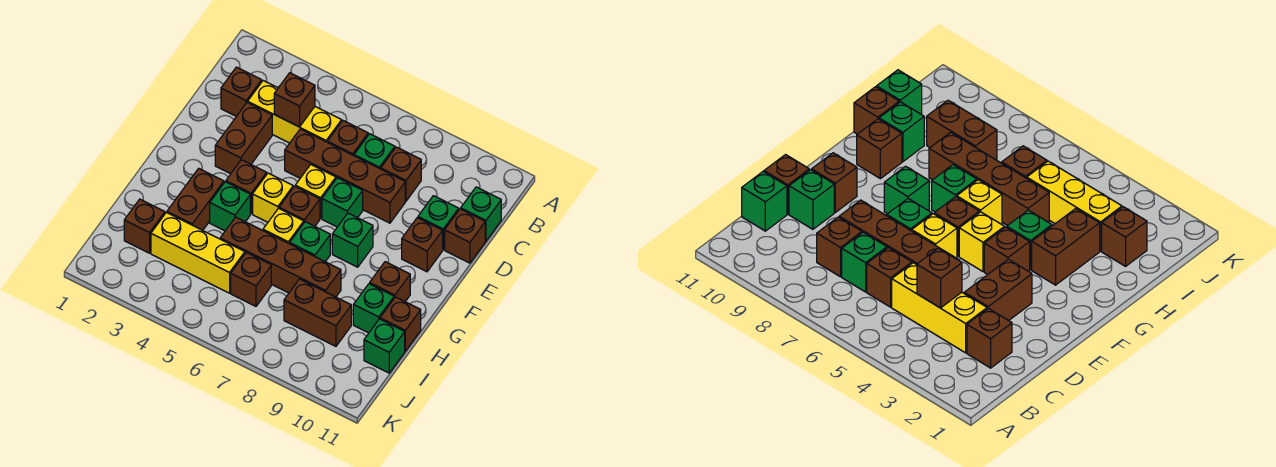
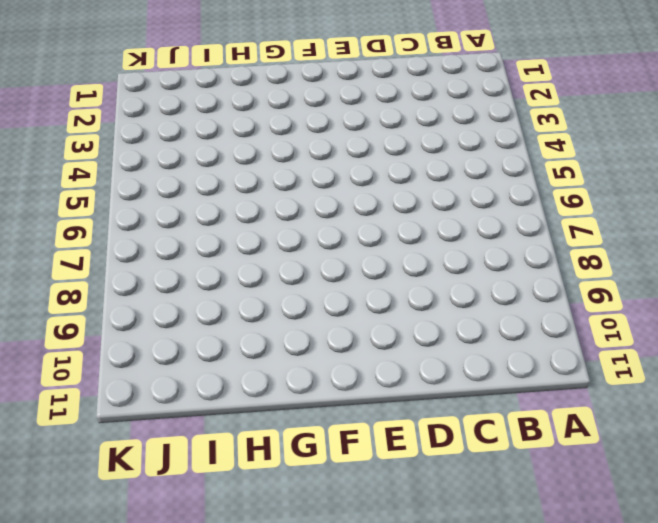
none -> brown brick C2 level 1
none -> yellow brick C3:C5 level 1
none -> brown brick C6 level 1
none -> green brick C7 level 1

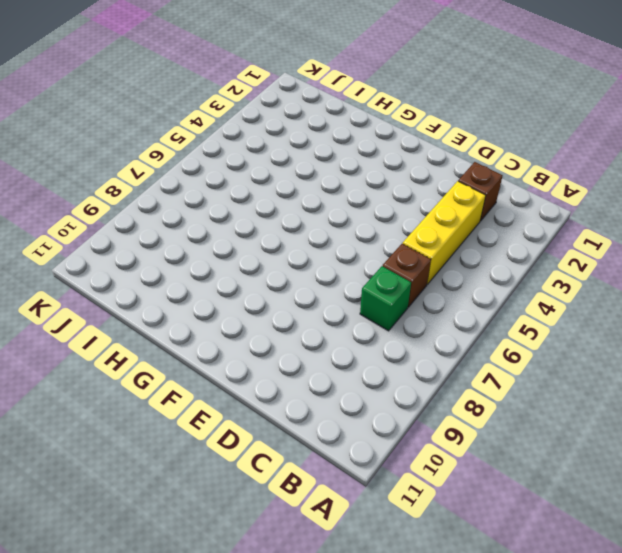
none -> brown brick C8 level 1
none -> green brick C11 level 1
none -> brown brick D3:E3 level 1
none -> brown brick D5:D8 level 1

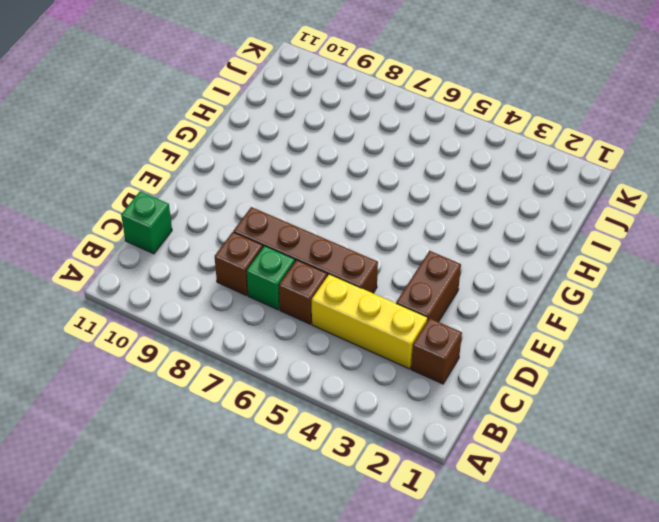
none -> green brick D10 level 1
none -> brown brick D11 level 1
none -> yellow brick E6 level 1
none -> green brick E7 level 1

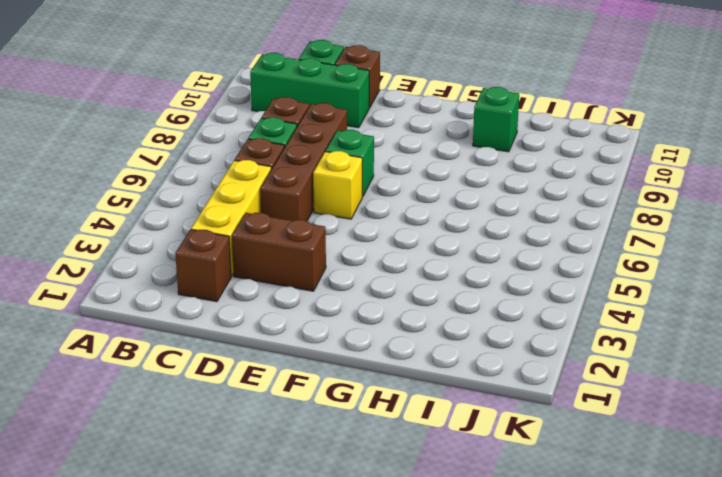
green brick B10:D10 level 1 -> green brick D10 level 1
none -> brown brick E10 level 1
none -> brown brick F4 level 1
none -> yellow brick F5 level 1
none -> brown brick F6 level 1

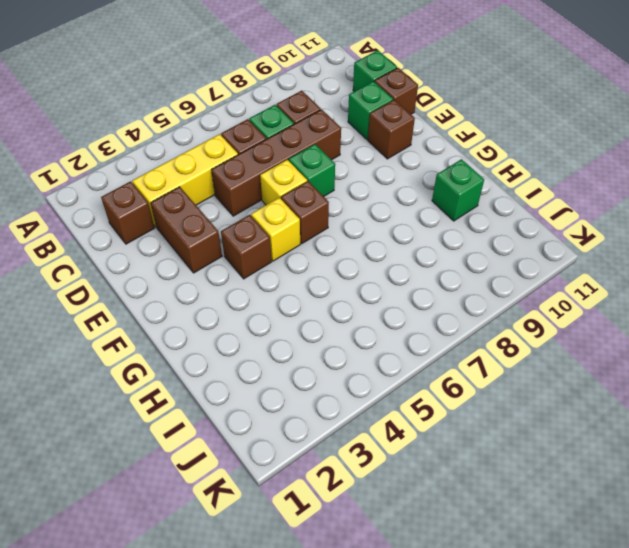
none -> green brick F8 level 1
none -> brown brick G3:H3 level 1
none -> green brick G4 level 1
none -> yellow brick G6 level 1

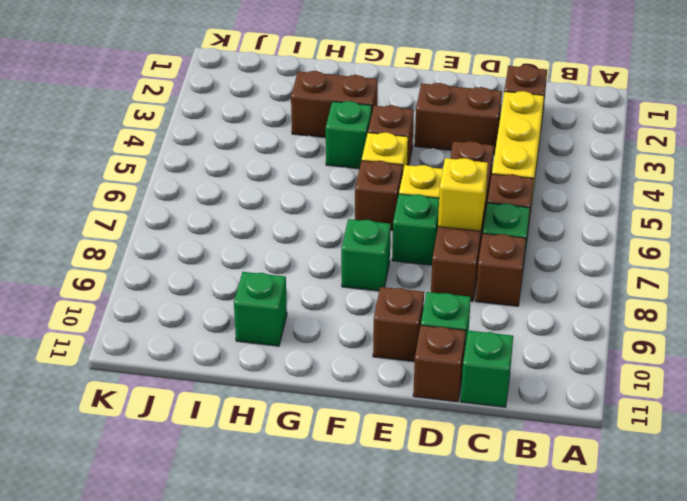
yellow brick D7 level 2 -> yellow brick G6 level 1
none -> green brick G7 level 1
none -> brown brick G10 level 1
none -> brown brick H5:H8 level 1
none -> brown brick H11 level 1

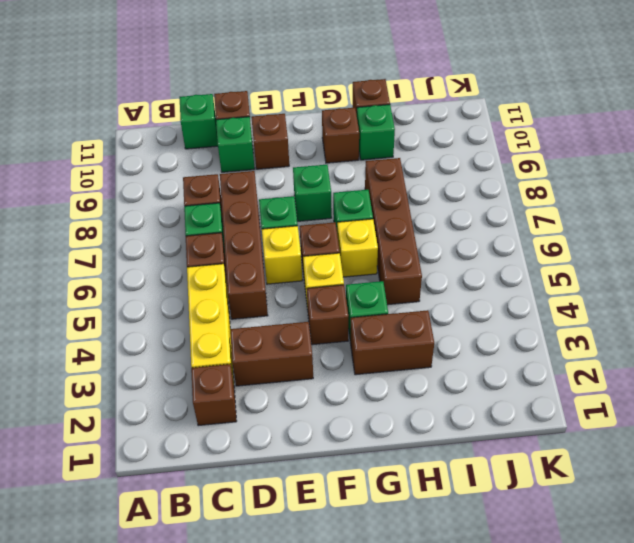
none -> brown brick I2 level 1
none -> yellow brick I3:I5 level 1
none -> brown brick I6 level 1
none -> brown brick I8:I9 level 1

